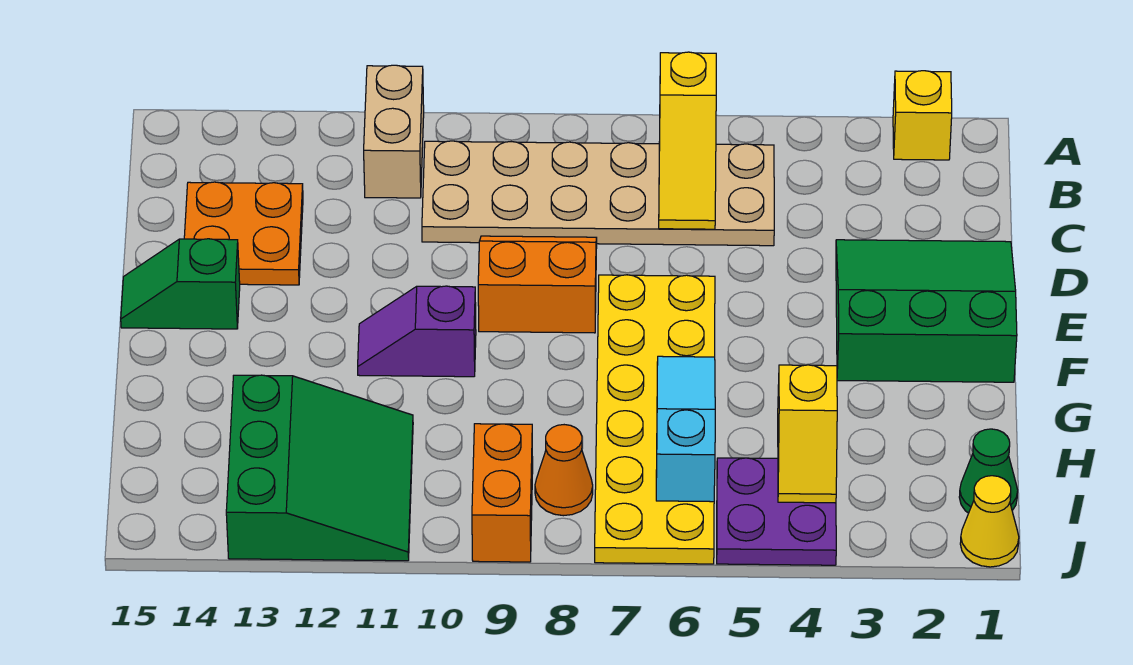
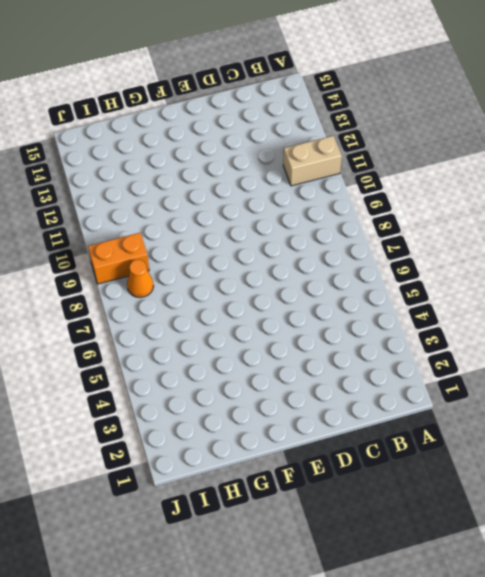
none -> yellow brick A2 level 1
none -> tan plate B5:C10 level 1
none -> orange plate C13:D14 level 1

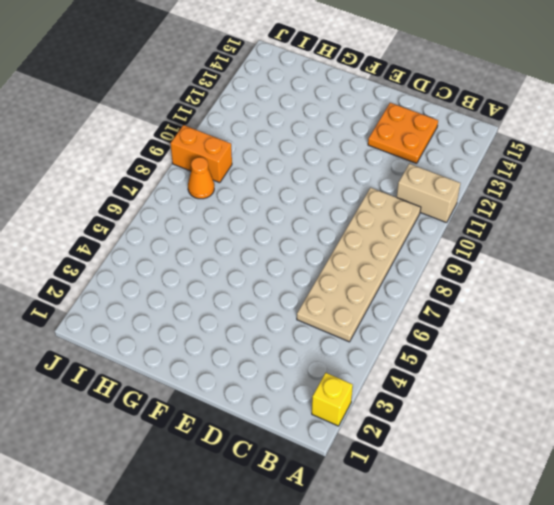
none -> green slope D1:F3 level 1 top F
none -> orange slope D8:E9 level 1 top E
none -> yellow plate E6:J7 level 1

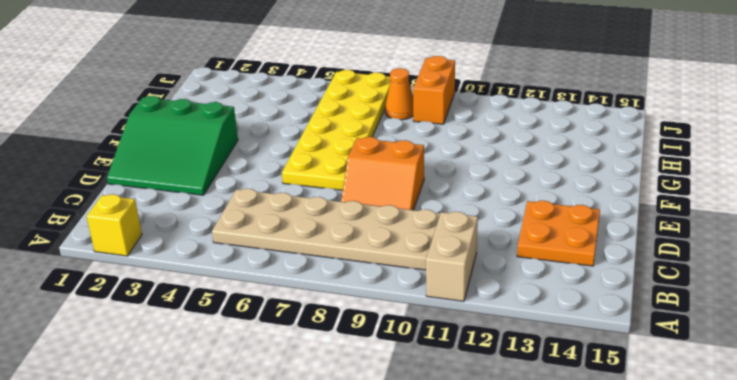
none -> green slope E14:E15 level 1 top 14
none -> purple slope F10:F11 level 1 top 10
none -> green slope H11:J13 level 1 top 13

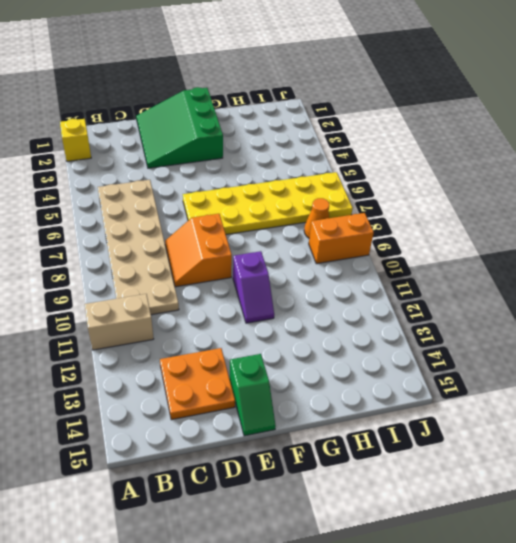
none -> green slope H11:J13 level 1 top 13
none -> green cone I1 level 1
none -> purple plate I4:J5 level 1

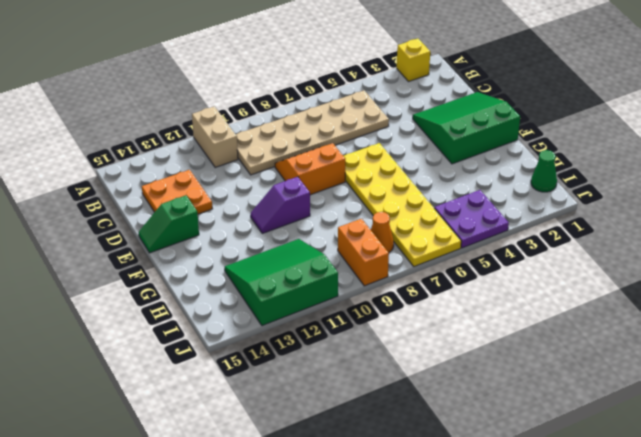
green slope H11:J13 level 1 top J -> green slope H11:J13 level 1 top 13
none -> yellow cone J1 level 1
none -> yellow slope A6:C6 level 2 top A
none -> cyan slope G6:I6 level 2 top I

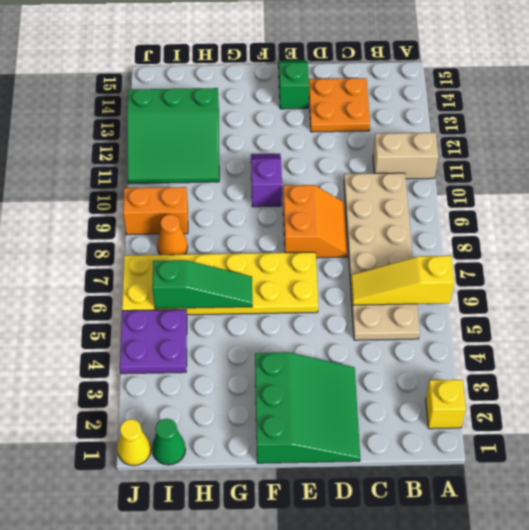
green slope G6:I6 level 2 top I -> cyan slope G6:I6 level 2 top I
none -> yellow slope H4:I4 level 2 top H

